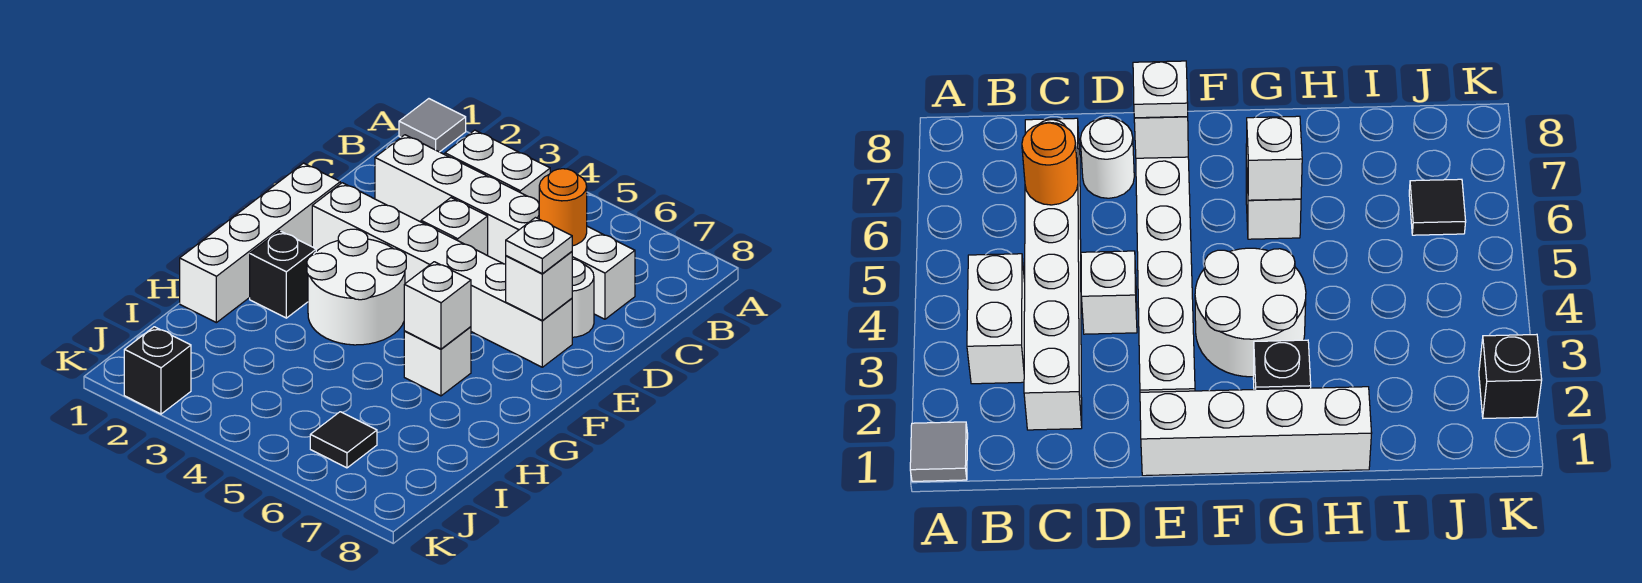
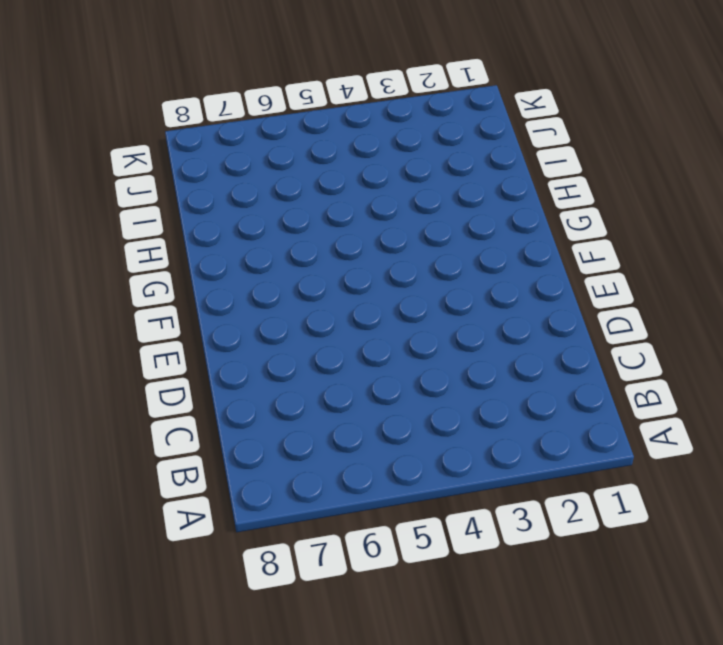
none -> grey tile A1 level 1
none -> white brick B3:B4 level 1
none -> white brick C2:C7 level 1

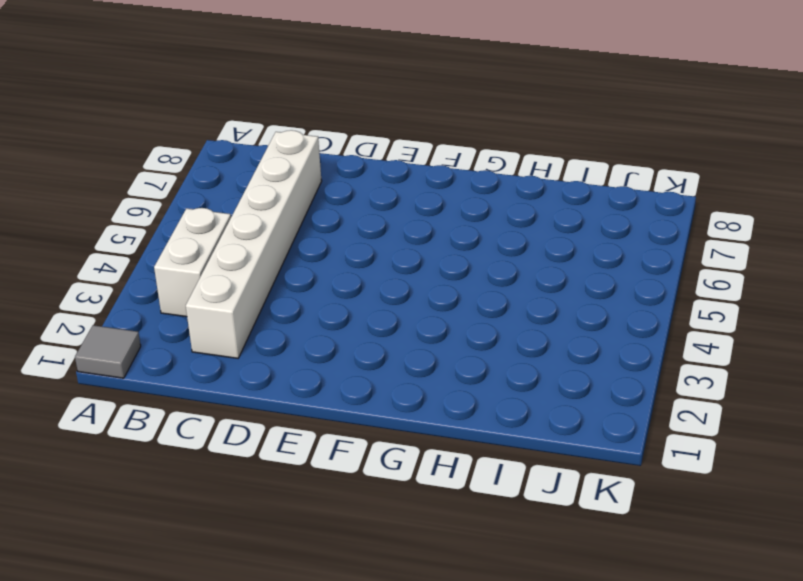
none -> white brick D4 level 1
none -> white round brick D7 level 1
none -> white brick E1:H1 level 1

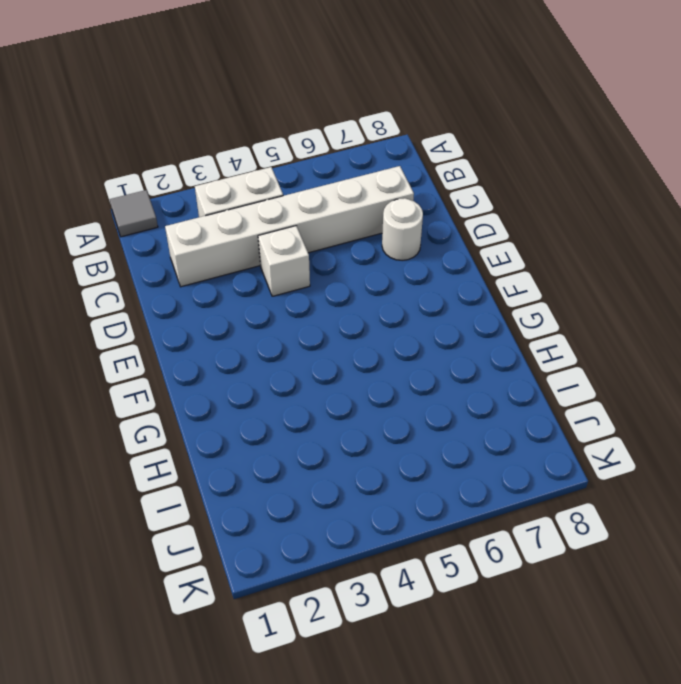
none -> white brick E1:H1 level 1
none -> white brick E2:E7 level 1
none -> white round brick F3:G4 level 1

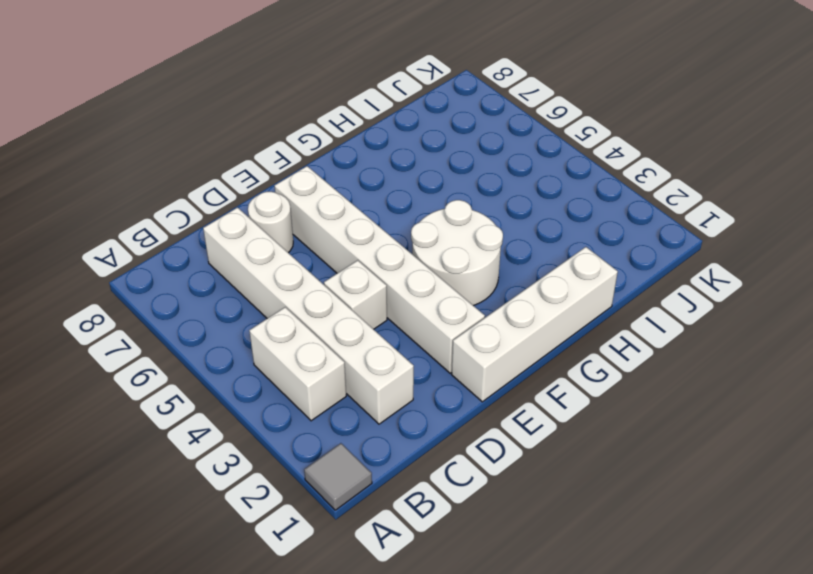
none -> black brick G2 level 1
none -> white brick G6 level 1
none -> black tile J6 level 1

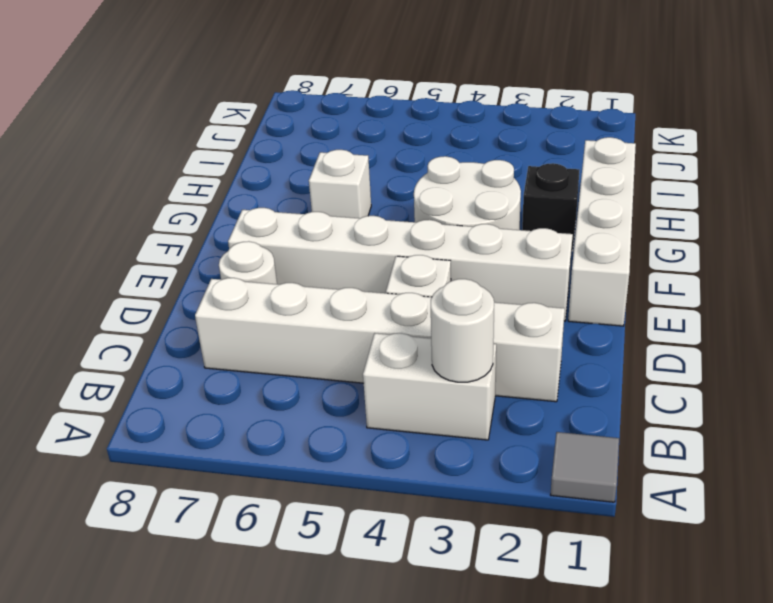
white round brick B3 level 2 -> none
none -> black tile J6 level 1
none -> black brick K2 level 1
none -> orange round brick C6 level 2

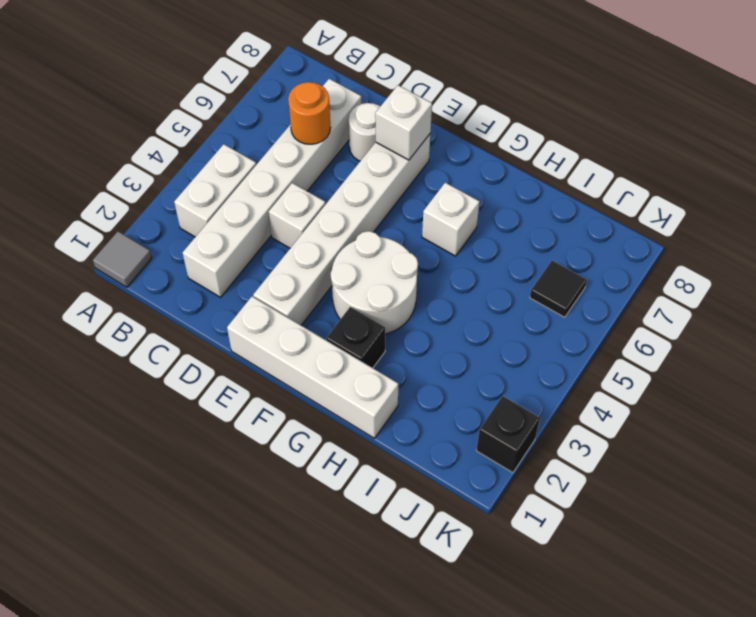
none -> white brick G6 level 2
none -> white plate E7 level 3

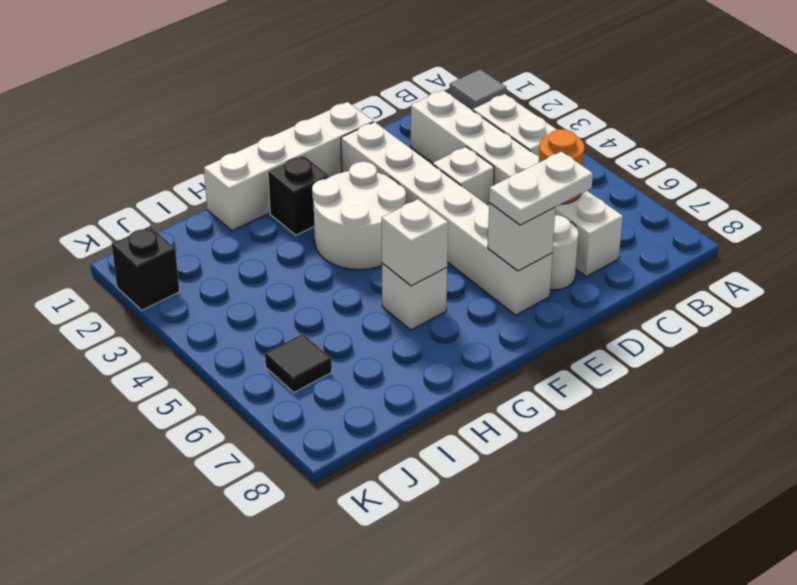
white plate D7:E7 level 3 -> white plate E7 level 3

